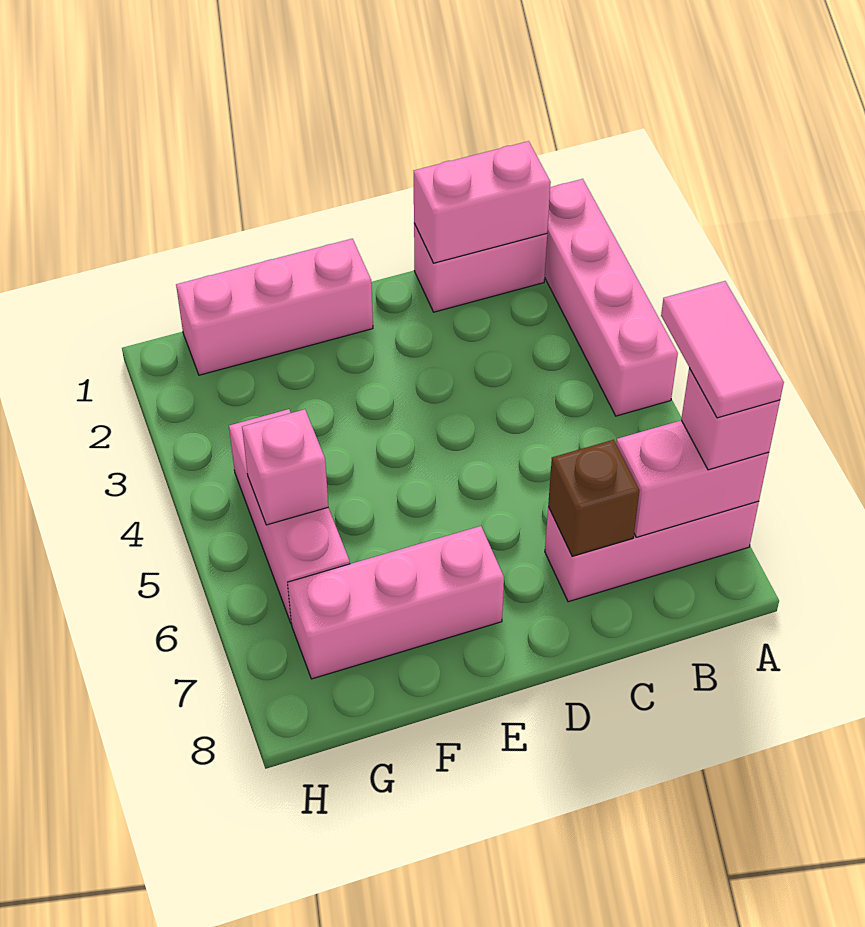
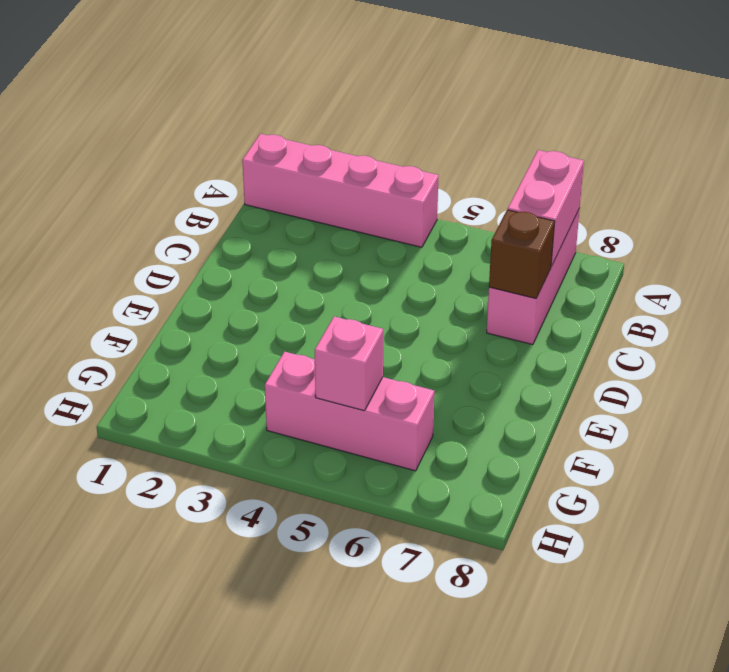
none -> pink brick B1:C1 level 1
none -> pink brick E1:G1 level 1
none -> pink brick E7:G7 level 1

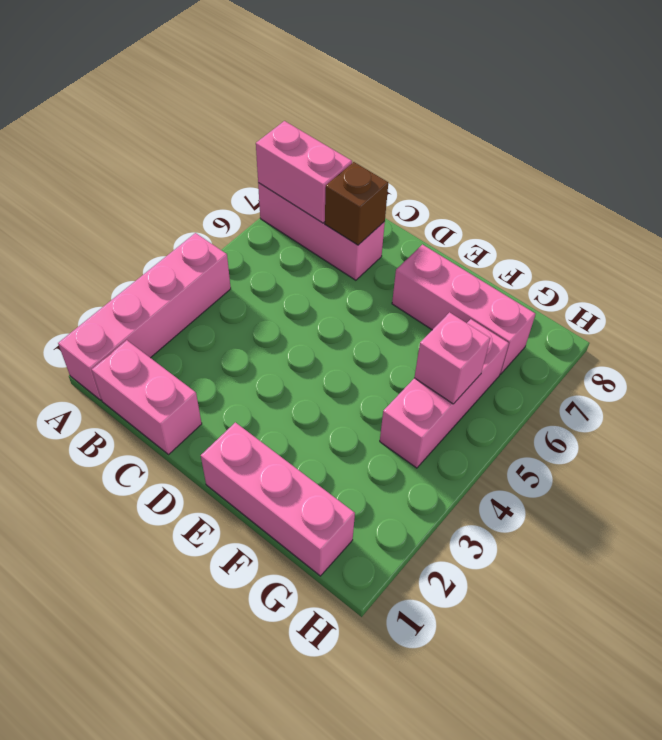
none -> pink brick B1:C1 level 2
none -> pink brick A7 level 3
none -> pink tile A6:A7 level 4

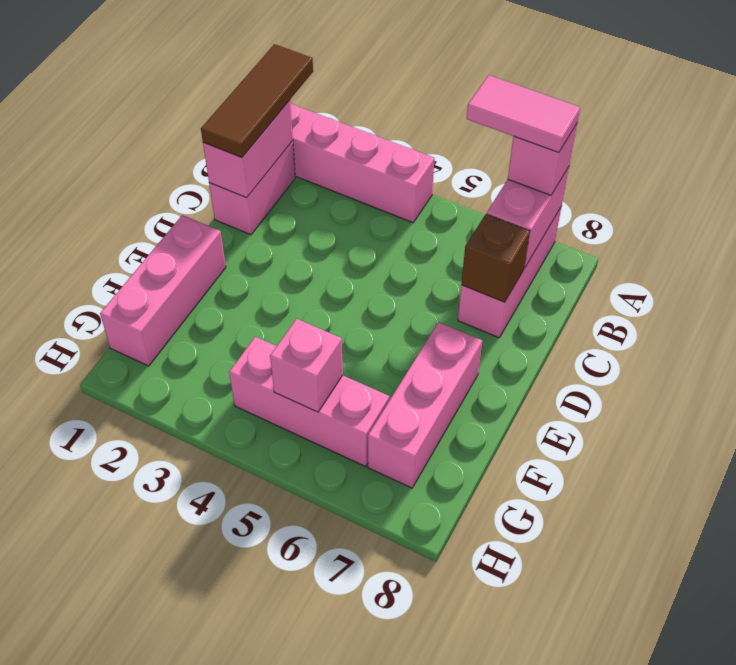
brown tile A1:C1 level 3 -> none

